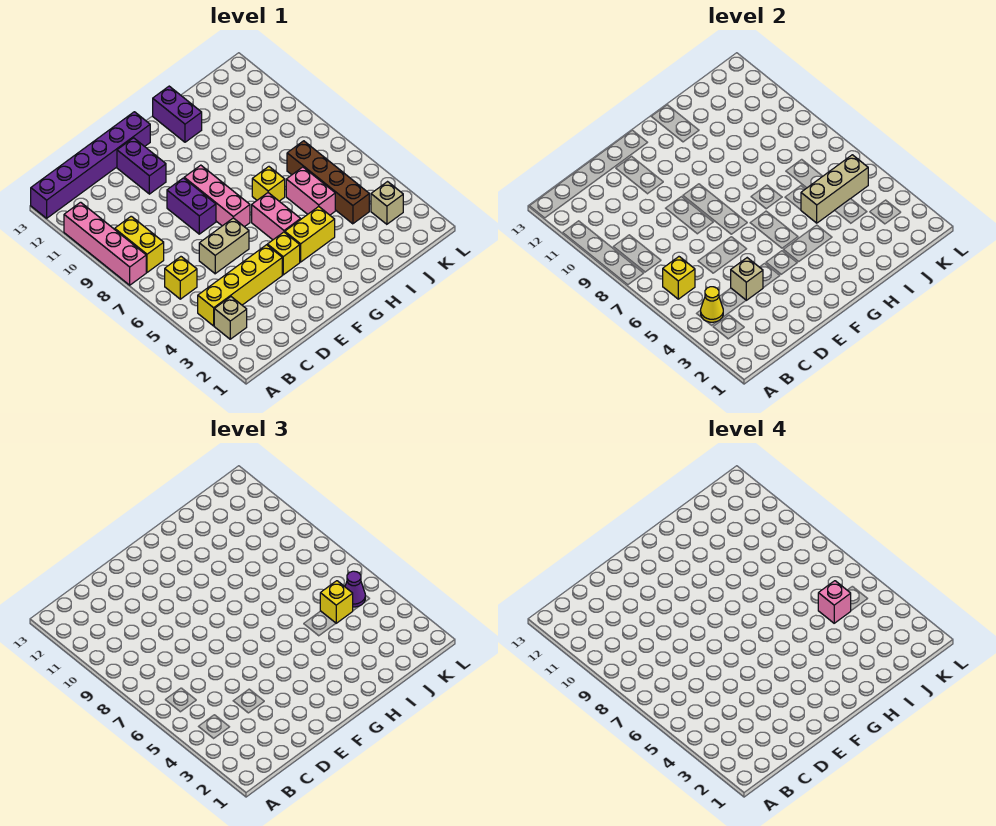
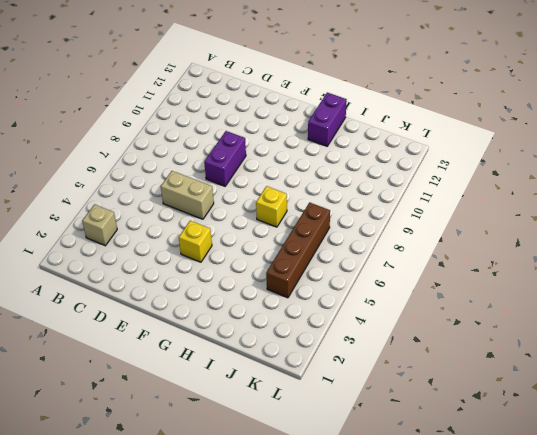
none -> pink brick A8:A11 level 1
none -> purple brick A13:F13 level 1
none -> yellow brick B4:E4 level 1

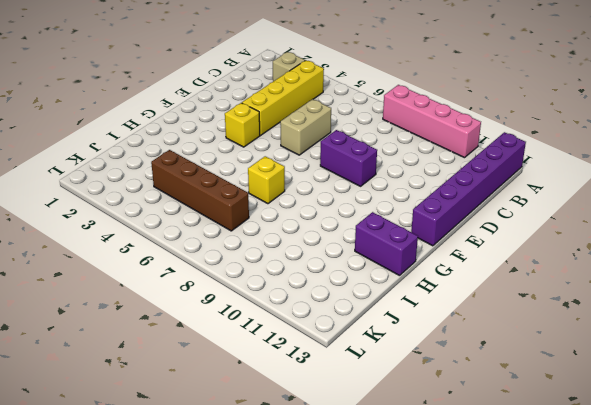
none -> yellow brick B6 level 1
none -> yellow brick B8:B9 level 1
none -> purple brick E11:E12 level 1

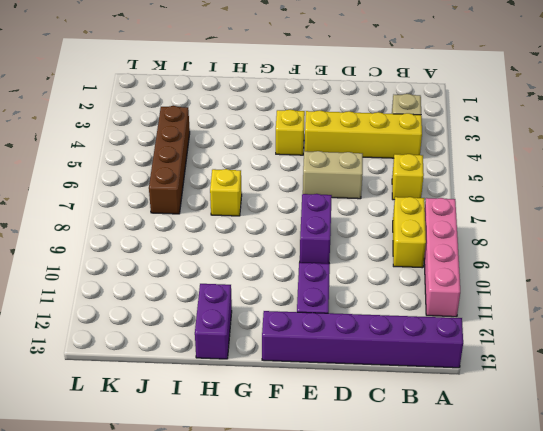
none -> pink brick F7:F9 level 1
none -> yellow brick G4:H4 level 1
none -> pink brick G5:G6 level 1

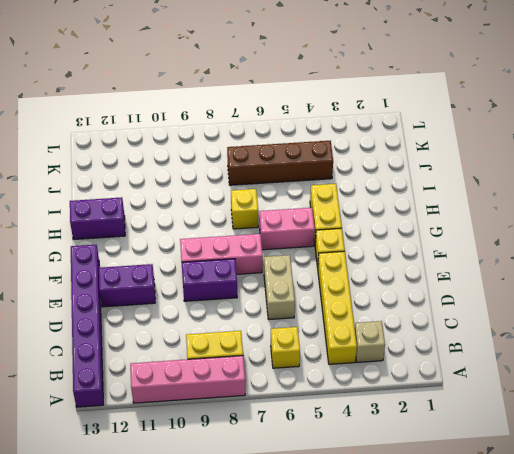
none -> pink brick I5:I6 level 1
none -> tan brick K3 level 1
none -> yellow cone B4 level 2

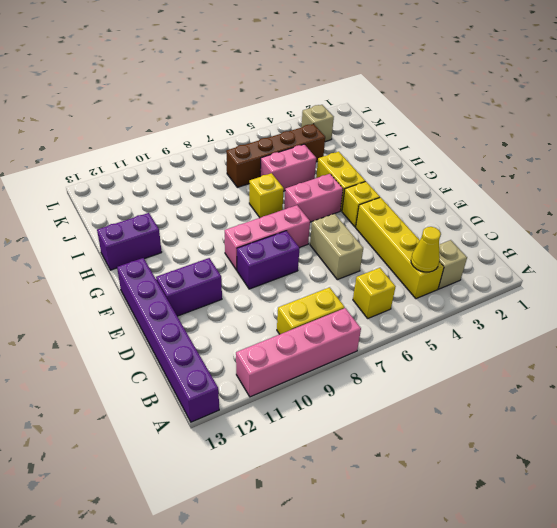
none -> yellow brick B6 level 2
none -> tan brick D4 level 2
none -> tan brick I5:K5 level 2

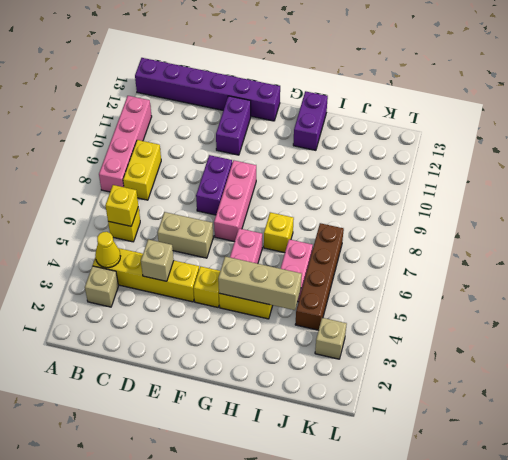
tan brick G4:I4 level 2 -> tan brick I5:K5 level 2
none -> yellow brick J5 level 3
none -> purple cone K5 level 3
none -> pink brick J5 level 4

